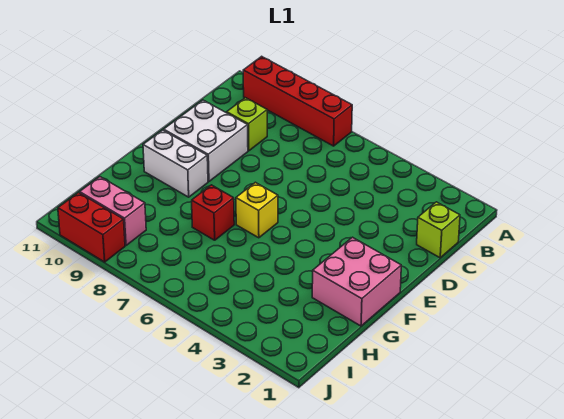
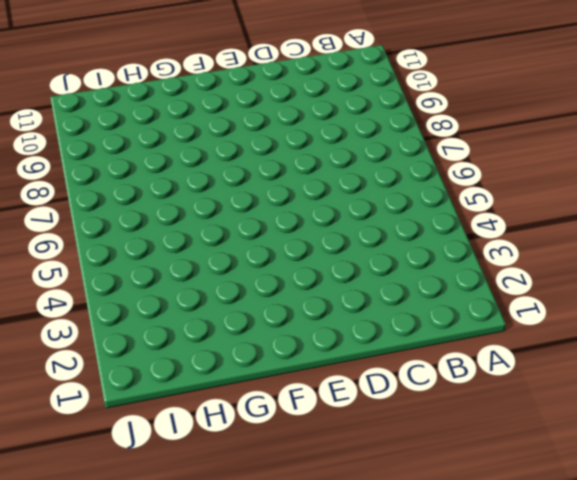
none -> red brick A7:A10 level 1
none -> lime brick C1 level 1

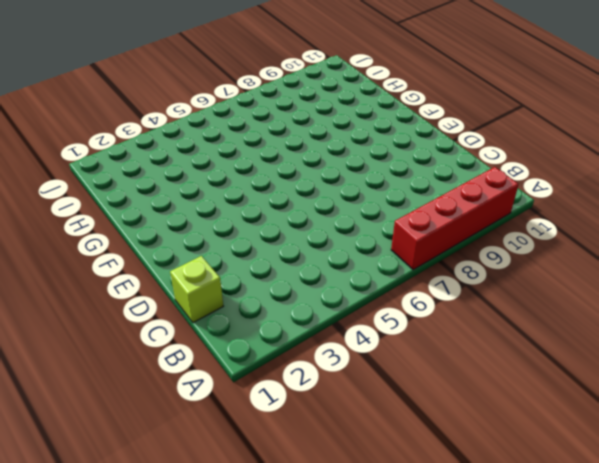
none -> lime brick C9 level 1
none -> white brick D9:E10 level 1

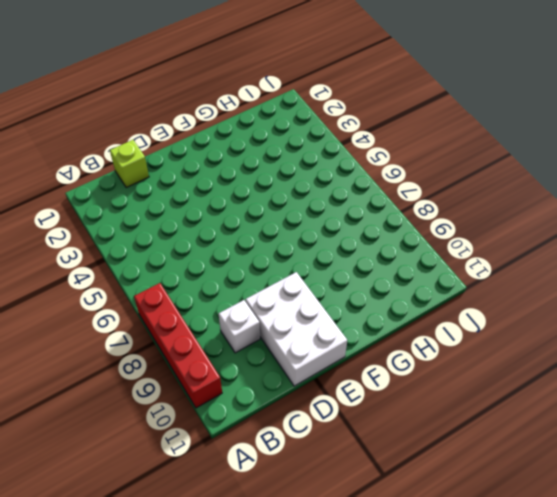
white brick C9 level 1 -> lime brick C9 level 1
white brick D9:E11 level 1 -> white brick D9:E10 level 1
none -> pink brick F1:G2 level 1
none -> yellow brick F6 level 1

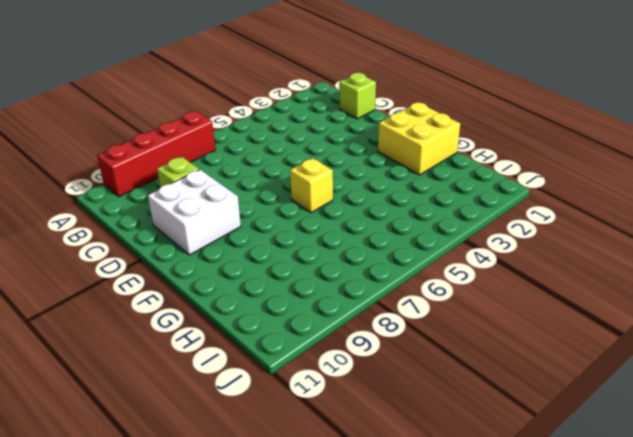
yellow brick F1:G2 level 1 -> pink brick F1:G2 level 1
none -> white brick F9:F10 level 1
none -> red brick G7 level 1

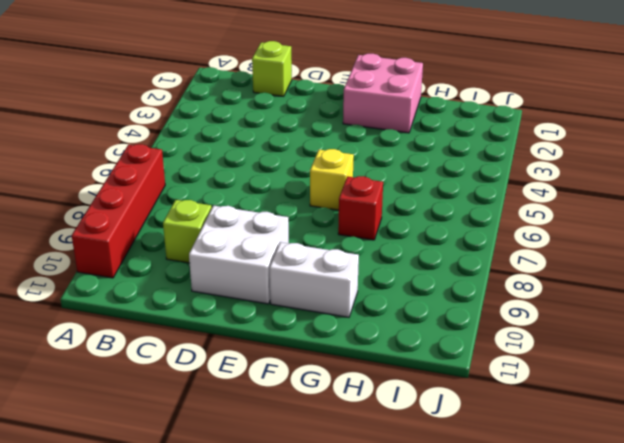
white brick F10:G10 level 1 -> white brick F9:F10 level 1
none -> pink brick I9:I10 level 1
none -> red brick J9:J10 level 1

